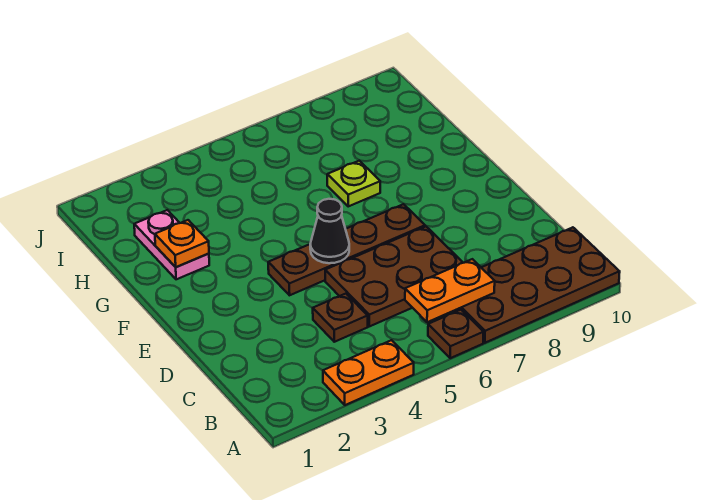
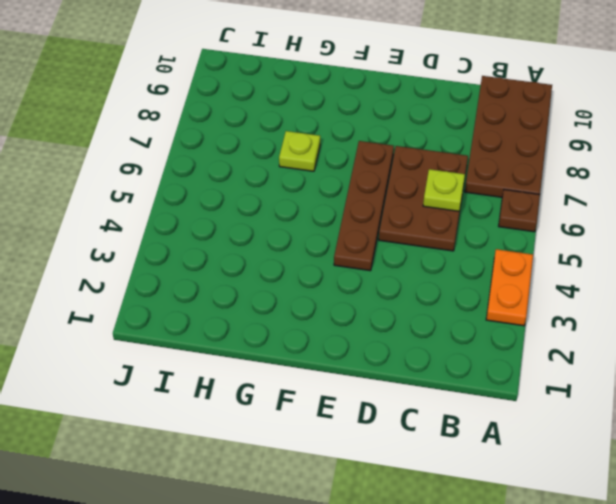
lime plate C6 level 2 -> none
none -> brown plate C4 level 1
none -> pink plate G2:H2 level 1

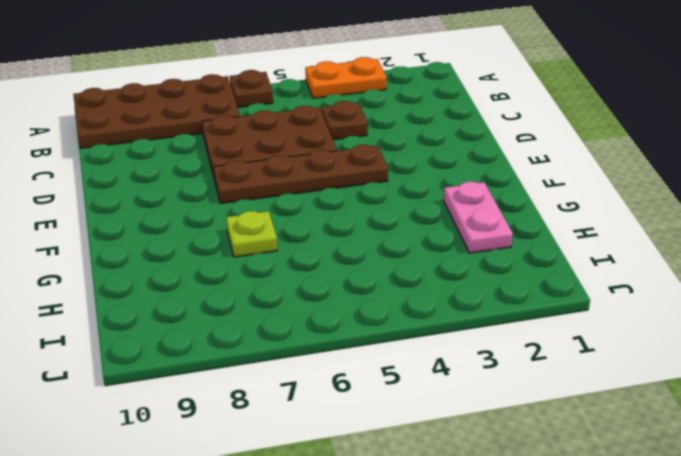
none -> orange plate B6:B7 level 2
none -> black cone E5 level 2

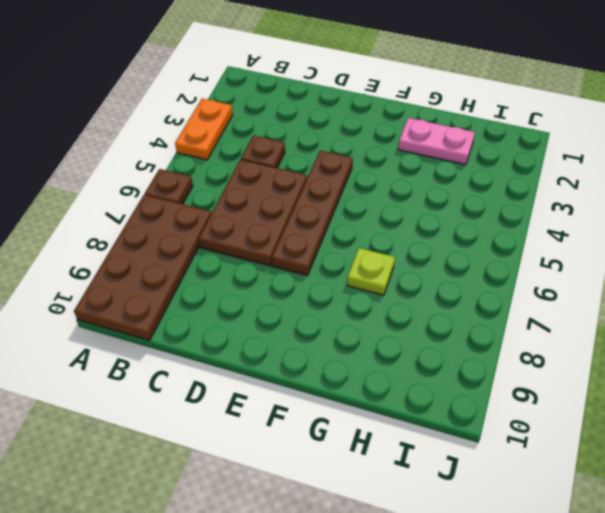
none -> orange plate B6:B7 level 2
none -> black cone E5 level 2

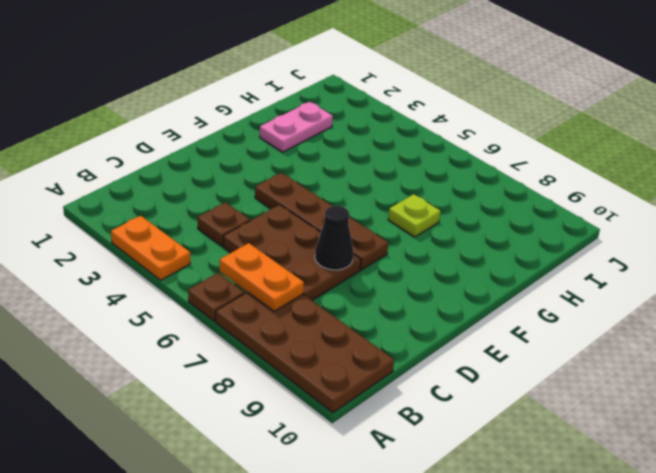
black cone D7 level 2 -> black cone E5 level 2
none -> orange plate G2 level 2

